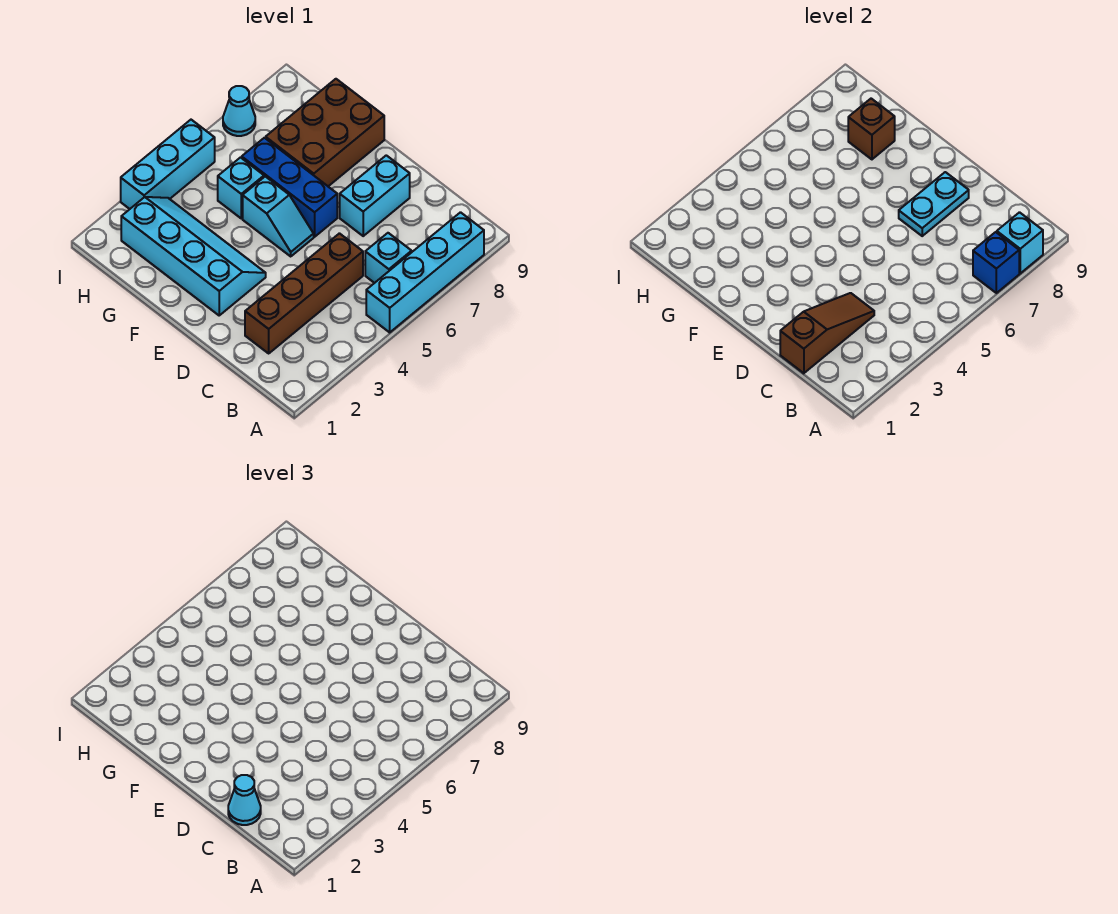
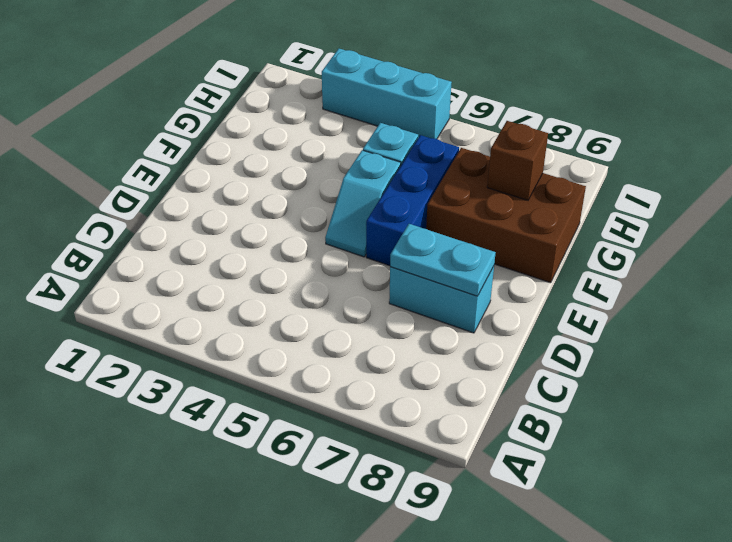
none -> cyan brick A5:A8 level 1
none -> cyan brick B6 level 1
none -> brown brick C2:C5 level 1

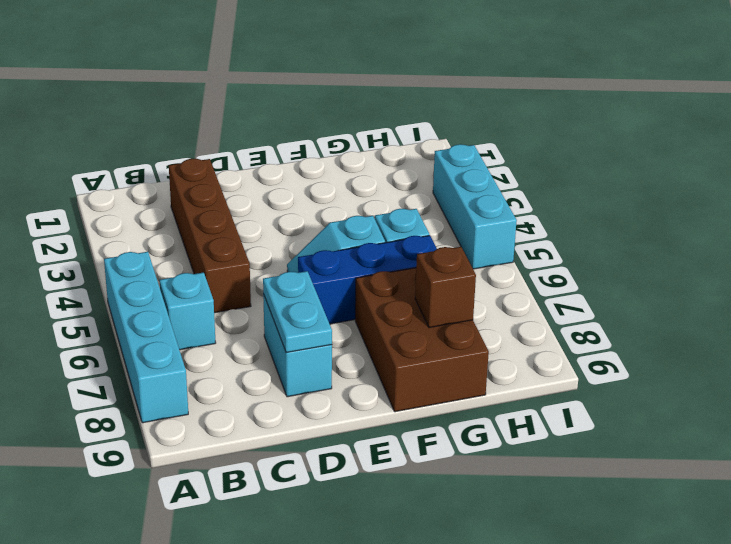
none -> cyan slope E2:H3 level 1 top 2
none -> cyan cone I7 level 1
none -> blue brick A7 level 2

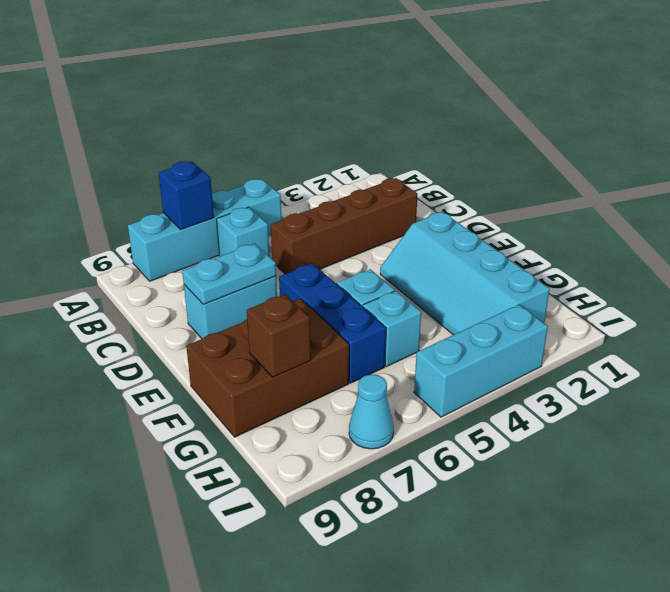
none -> cyan brick A8 level 2
none -> brown slope C1:C3 level 2 top 1
none -> cyan cone C1 level 3

